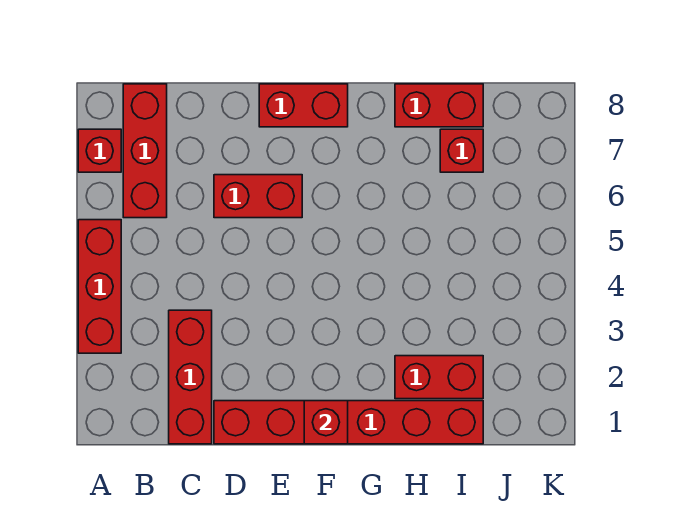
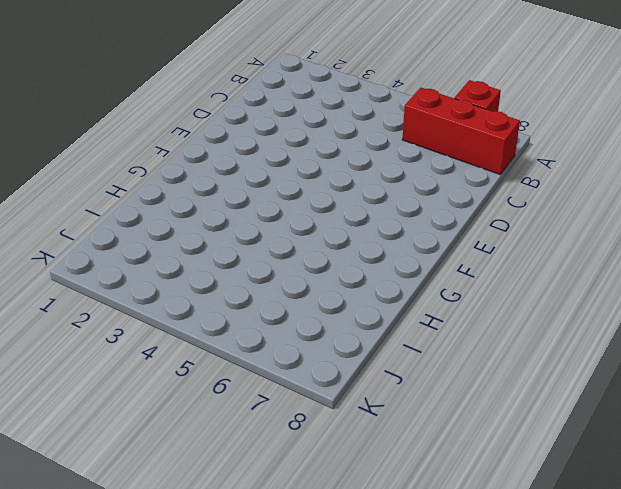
none -> red brick A3:A5 level 1
none -> red brick C1:C3 level 1

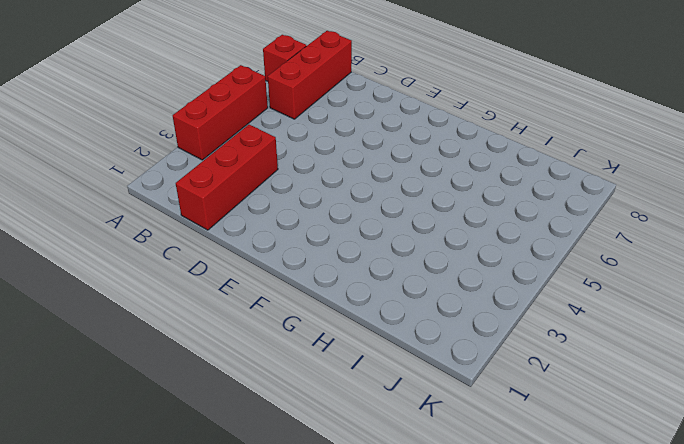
none -> red brick D1:I1 level 1
none -> red brick D6:E6 level 1

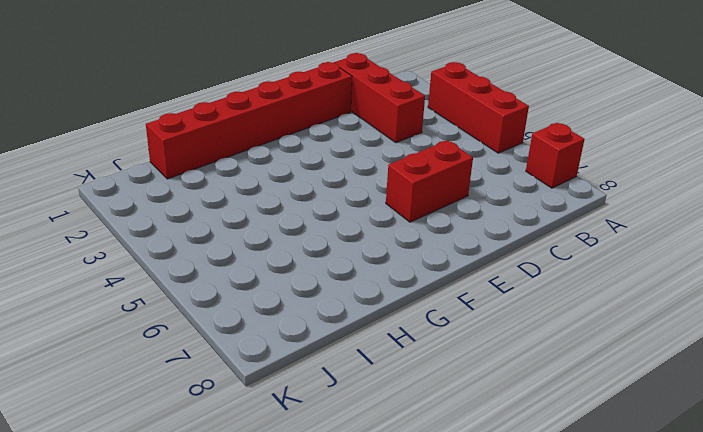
none -> red brick B6:B8 level 1
none -> red brick E8:F8 level 1

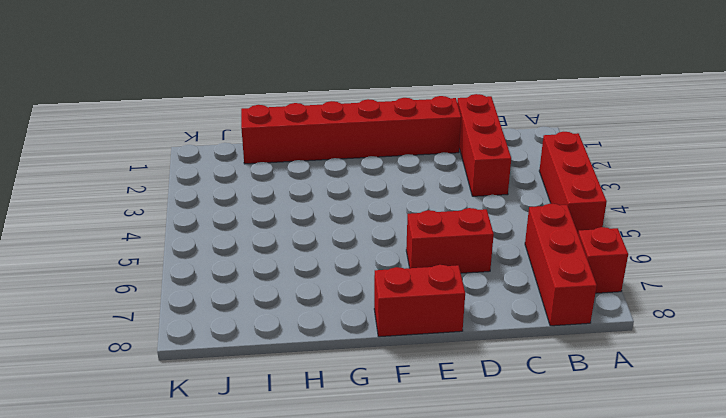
none -> red brick H2:I2 level 1
none -> red brick H8:I8 level 1

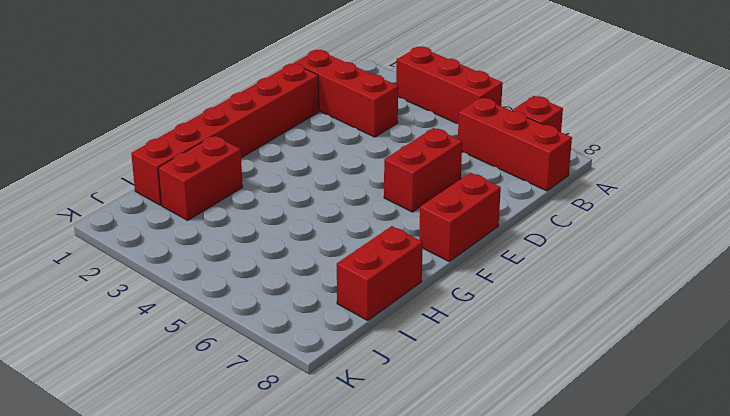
none -> red brick I7 level 1
none -> red brick F1 level 2

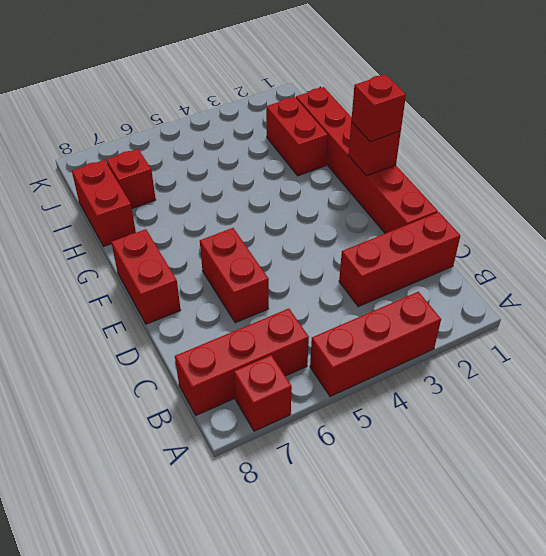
red brick F1 level 3 -> none

